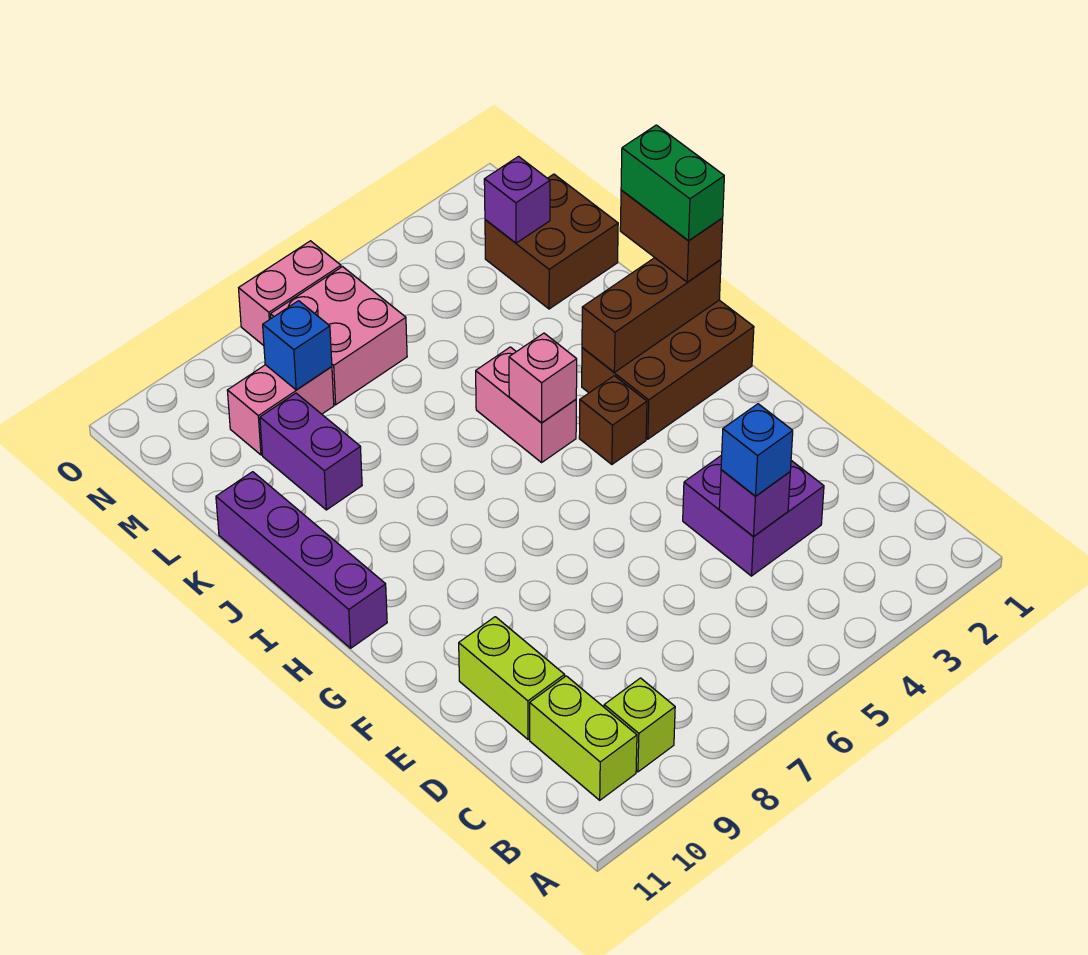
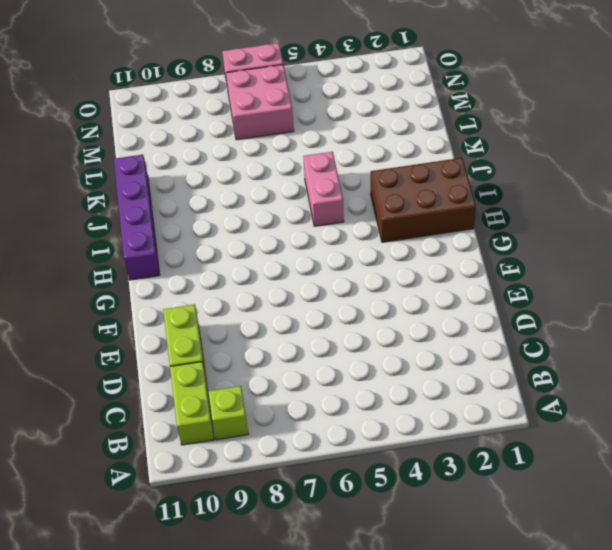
none -> purple brick D3:E4 level 1
none -> brown brick H4 level 1
none -> purple brick K9:L9 level 1

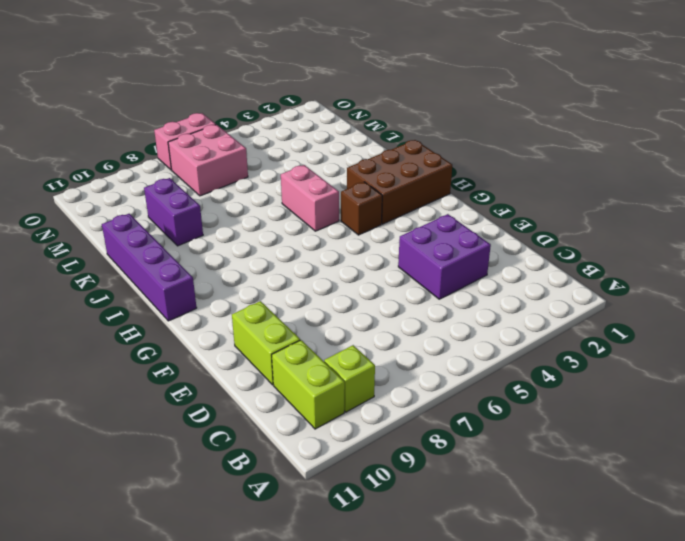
none -> brown brick L1:M2 level 1
none -> pink brick M8:M9 level 1
none -> purple brick D4 level 2

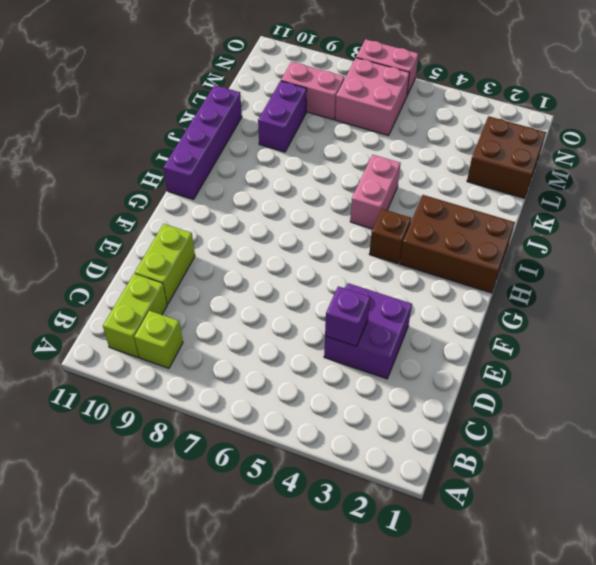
none -> brown brick I1:I3 level 2
none -> pink brick I5 level 2
none -> purple brick M2 level 2

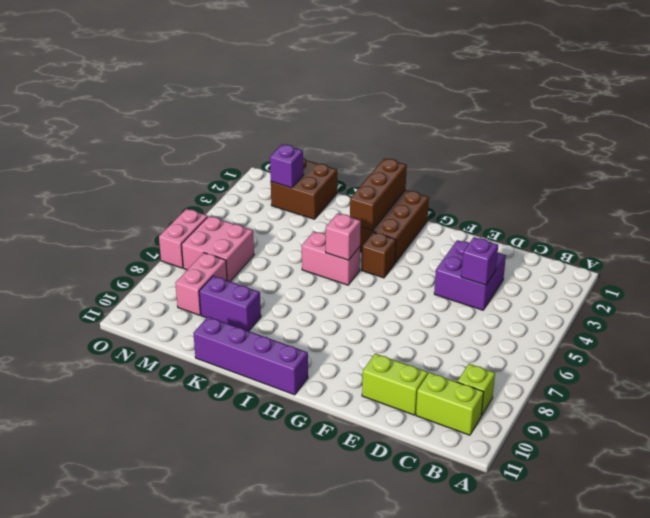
none -> blue brick M8 level 2
none -> blue brick D4 level 3
none -> brown brick I1:J1 level 3

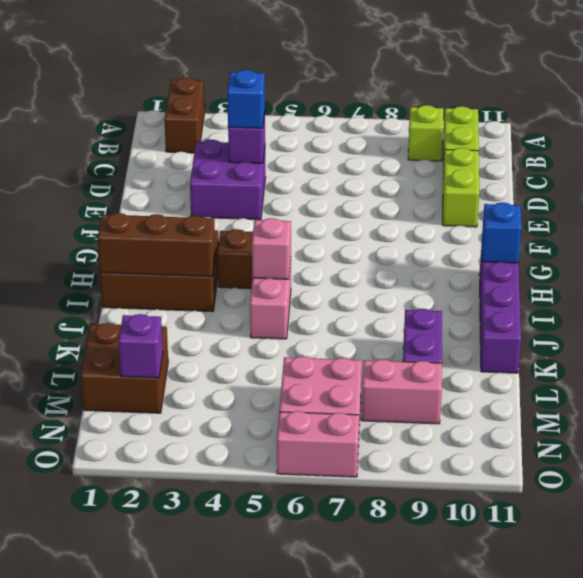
brown brick A2:B2 level 1 -> brown brick I1:J1 level 3
blue brick H11 level 2 -> blue brick M8 level 2
none -> green brick I1:J1 level 4

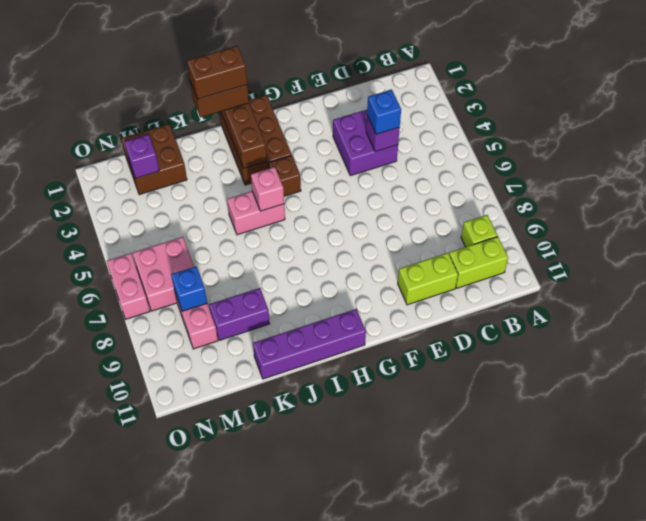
brown brick I1:J1 level 4 -> green brick I1:J1 level 4

